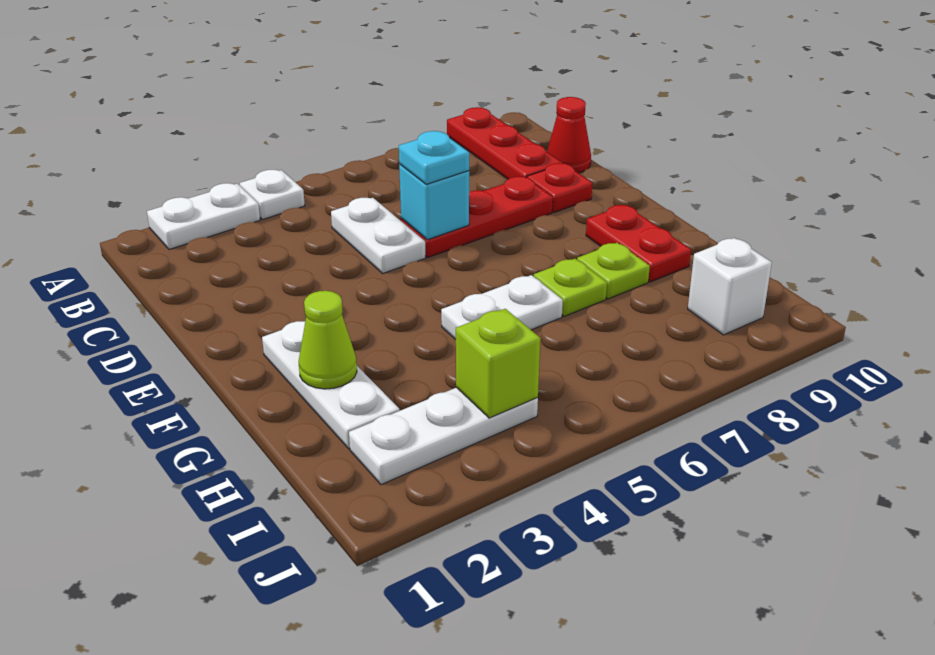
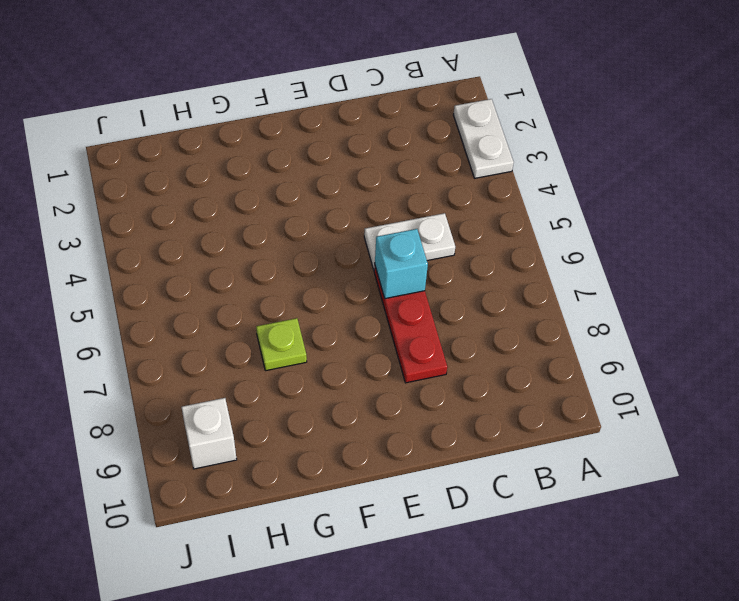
none -> white plate A4 level 1
none -> red plate A9:C9 level 1
none -> red cone C10 level 1

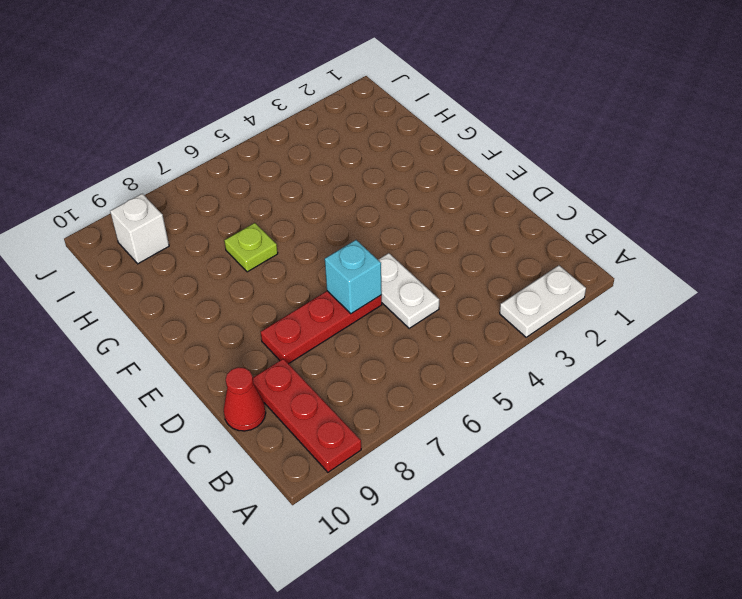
none -> white plate A4 level 1
none -> red plate D9 level 1
none -> white plate F2:H2 level 1

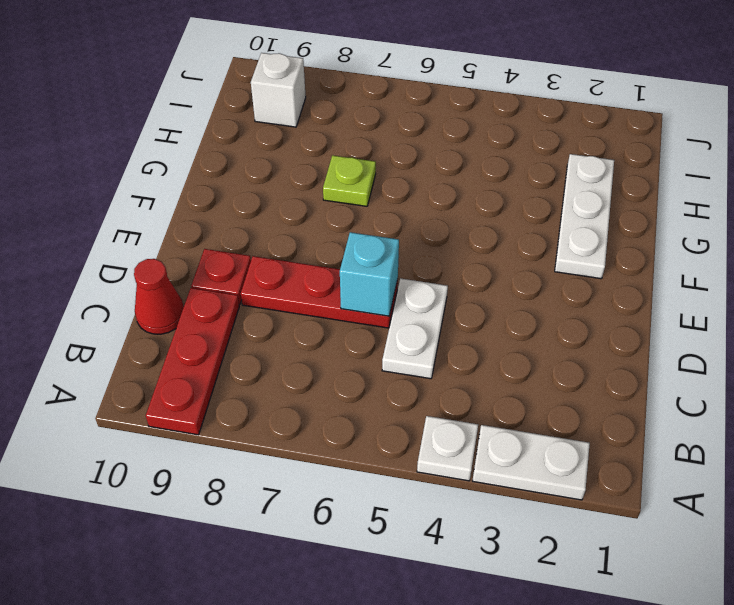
none -> red plate F9:G9 level 1
none -> white plate G5:G6 level 1
none -> lime plate G8 level 1

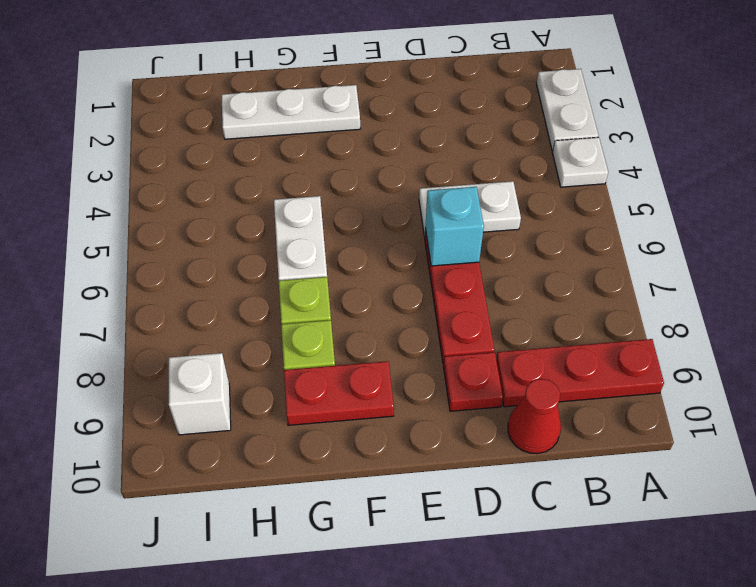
none -> white plate I2:I4 level 1
none -> lime cone G2 level 2
none -> lime brick I4 level 2

